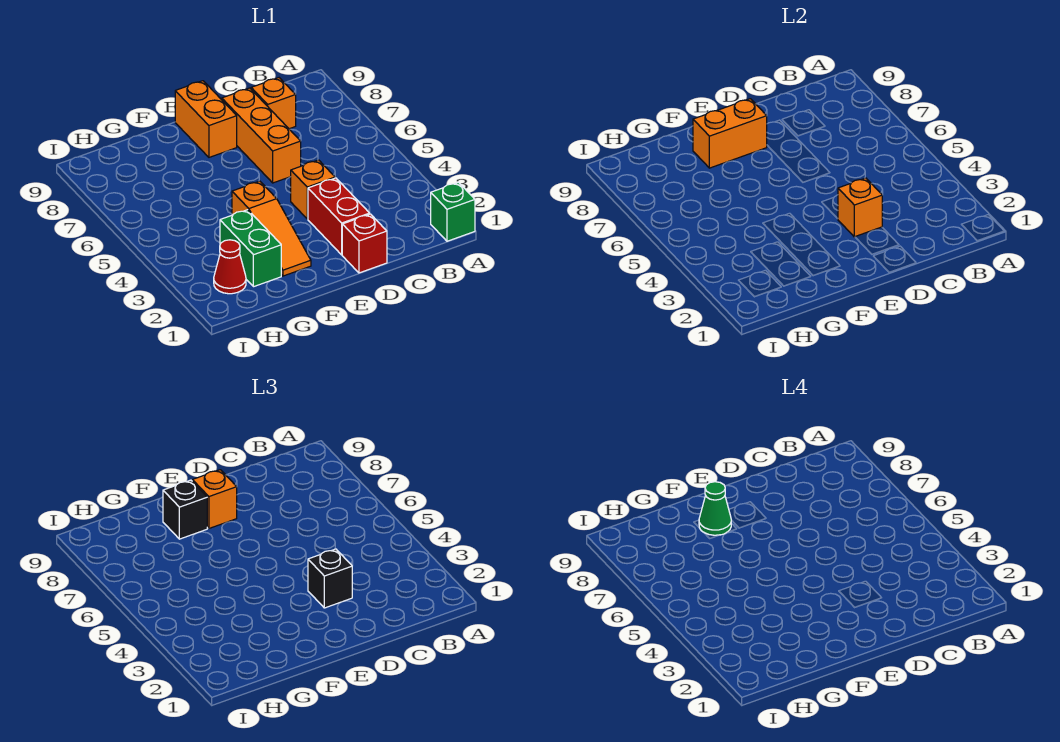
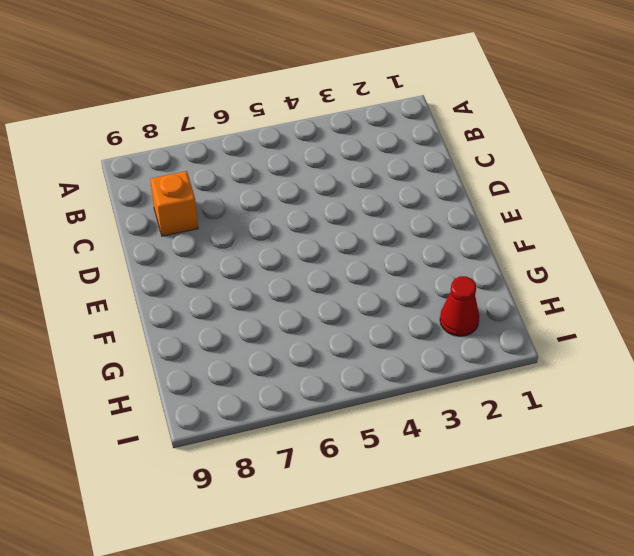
none -> green brick A1 level 1
none -> red brick D1 level 1
none -> red brick D2:D3 level 1

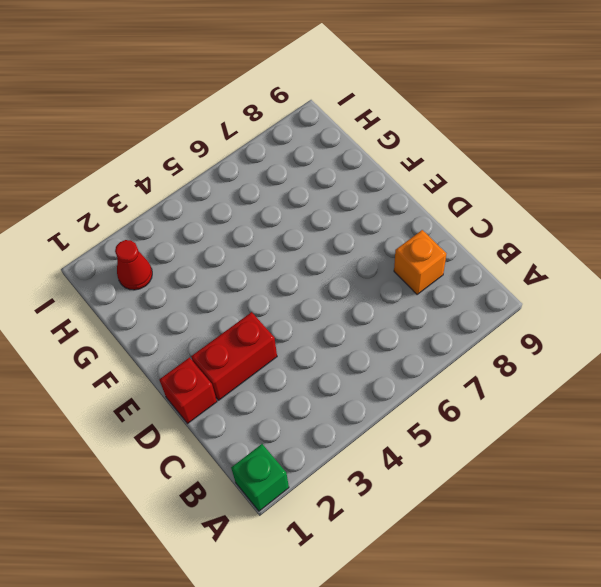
none -> orange brick D4 level 1
none -> orange brick D6:D8 level 1
none -> orange brick E8:E9 level 1

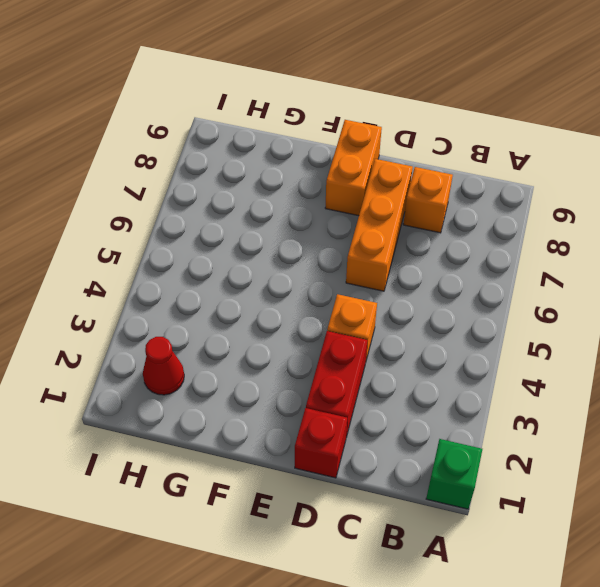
none -> orange slope F2:F4 level 1 top 4
none -> green brick G2:G3 level 1
none -> orange brick D3 level 2

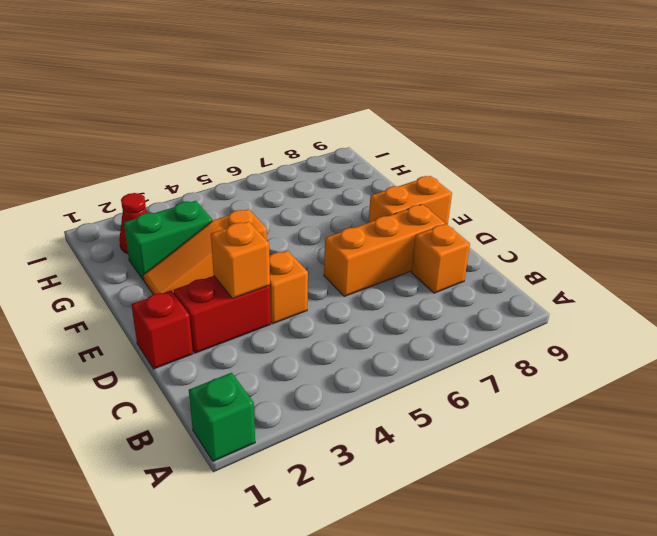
none -> orange brick E8:F8 level 2
none -> black brick D3 level 3
none -> orange brick E8 level 3

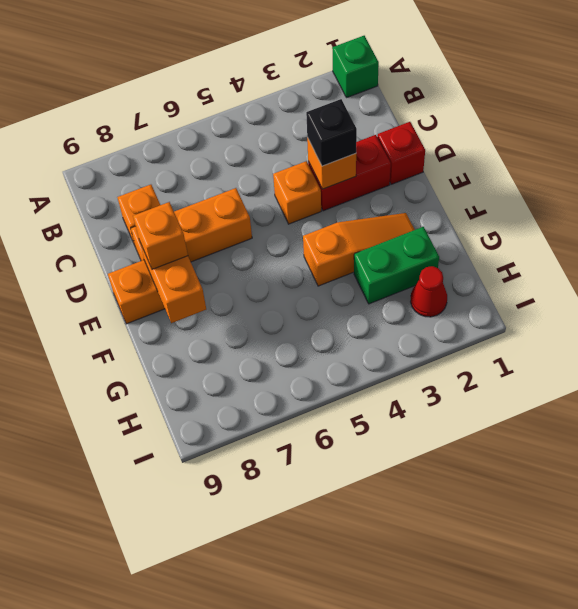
none -> black brick F8 level 3
none -> green cone F8 level 4

